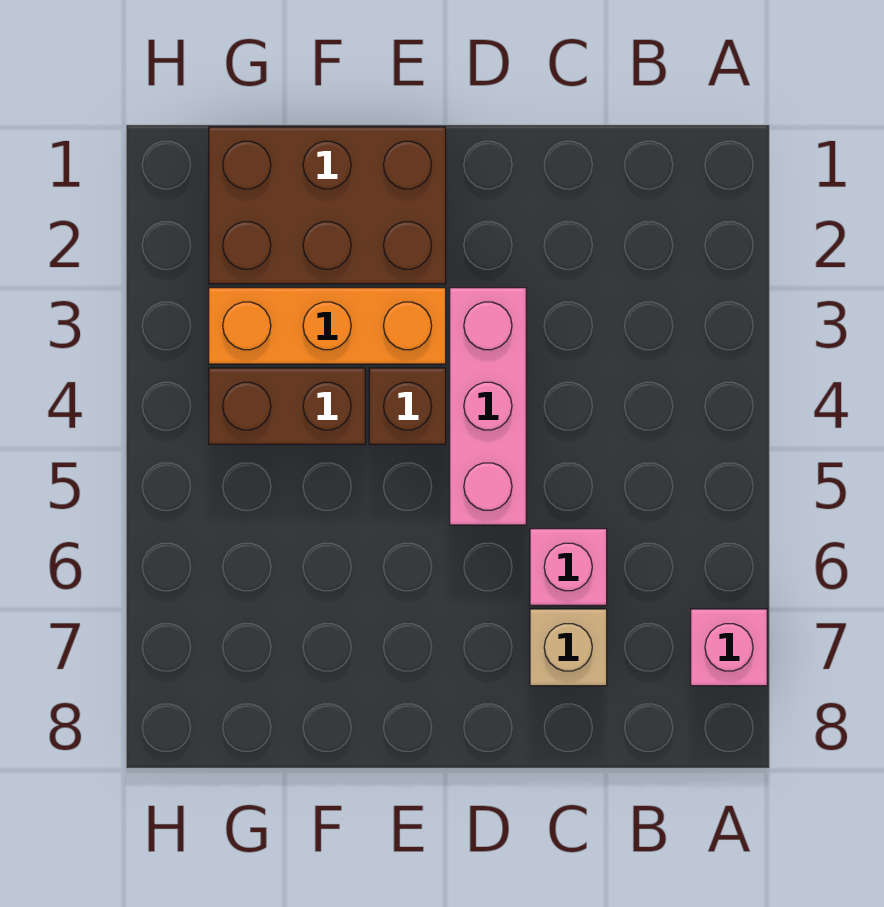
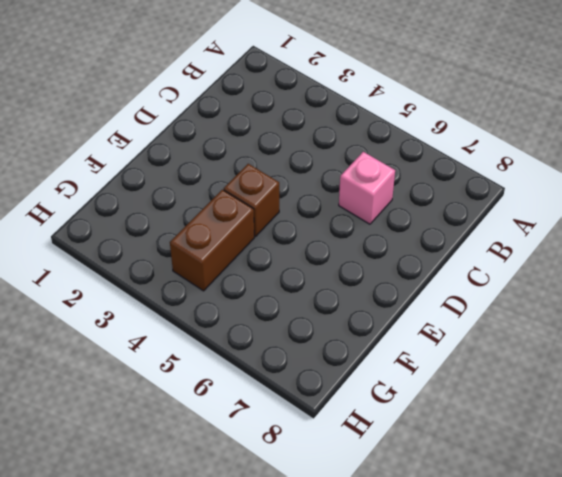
none -> pink brick A7 level 1
none -> tan brick C7 level 1

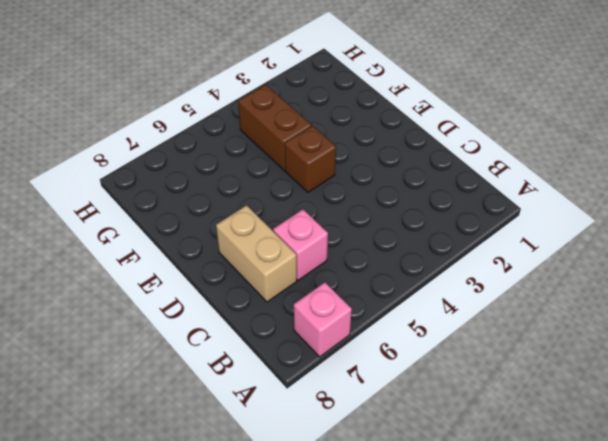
tan brick C7:D7 level 1 -> tan brick C7 level 1
none -> pink brick D3:D5 level 1
none -> brown brick E1:G2 level 1

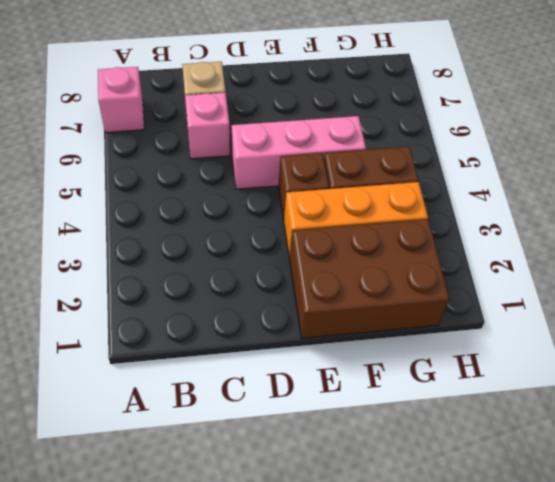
pink brick D5:F5 level 1 -> pink brick D3:D5 level 1

